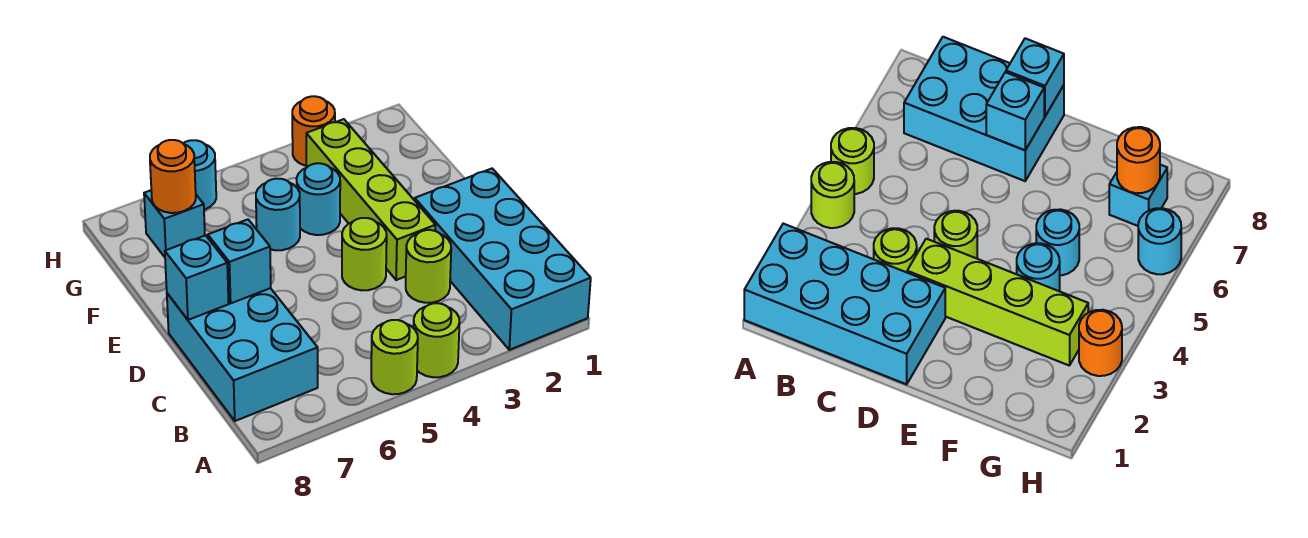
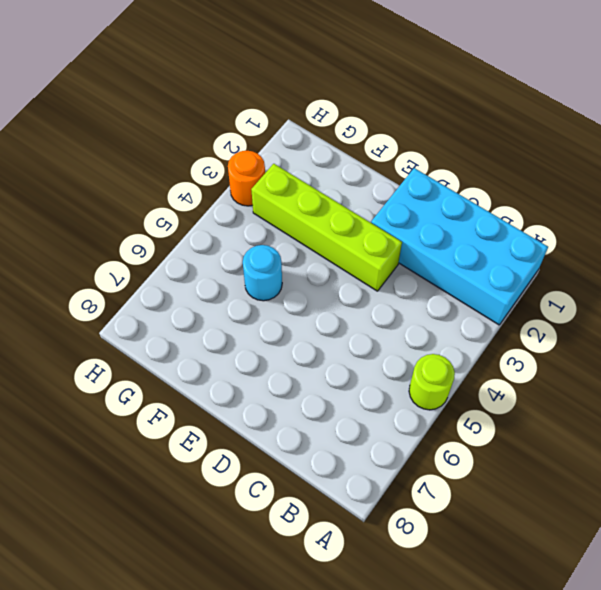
none -> lime round brick A4 level 1
none -> cyan brick B7:D8 level 1
none -> lime round brick C3 level 1

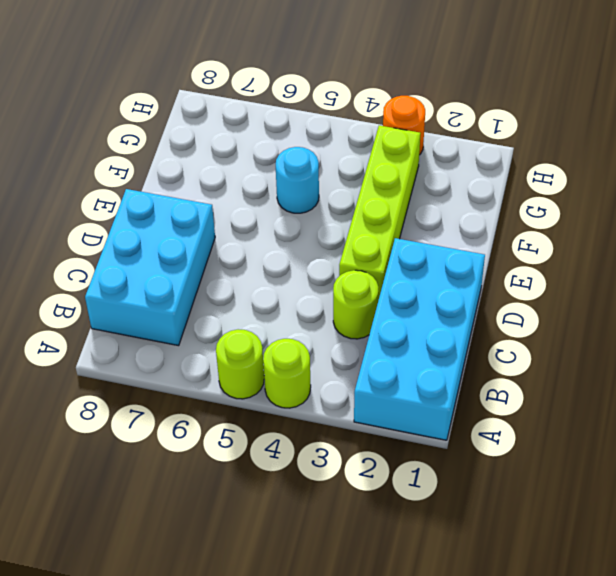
none -> lime round brick D4 level 1
none -> cyan round brick F4 level 1
none -> cyan brick G7 level 1

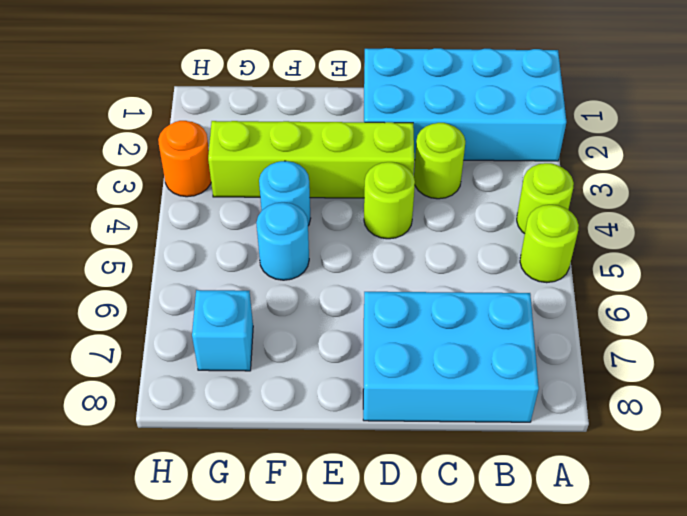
none -> cyan round brick H6 level 1
none -> cyan brick D7 level 2
none -> cyan brick D8 level 2

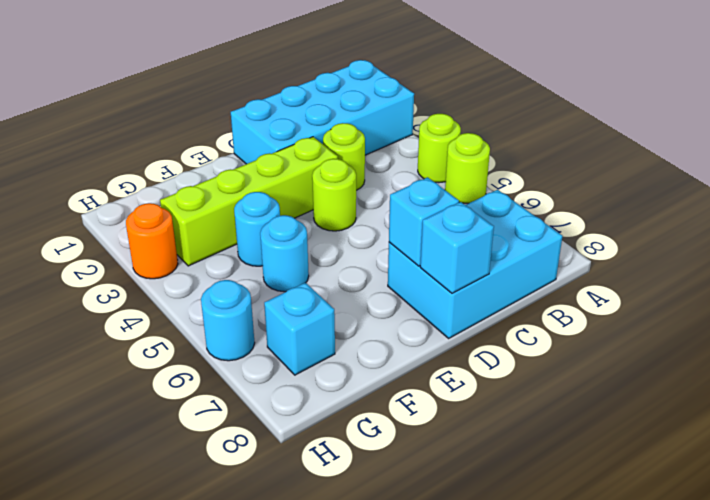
none -> orange round brick G7 level 2

